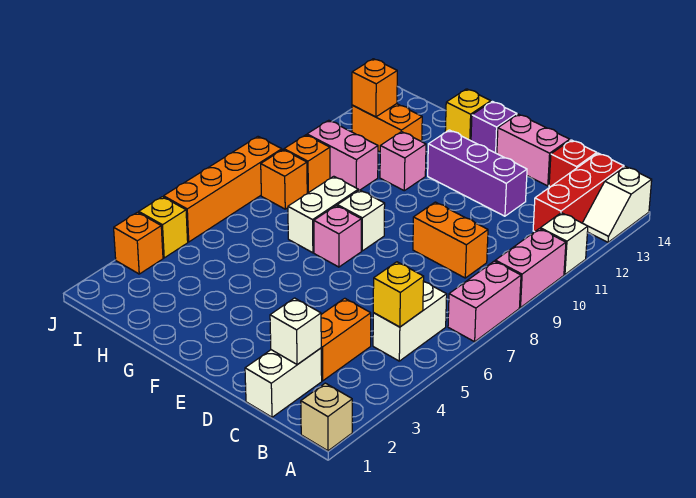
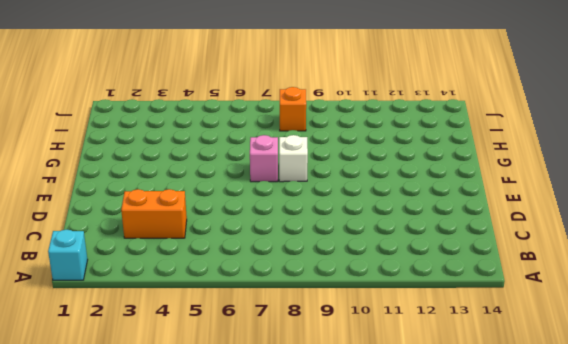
cyan brick A1 level 1 -> tan brick A1 level 1
none -> pink brick A7:A8 level 1
none -> pink brick A9:A10 level 1
none -> white brick A11 level 1

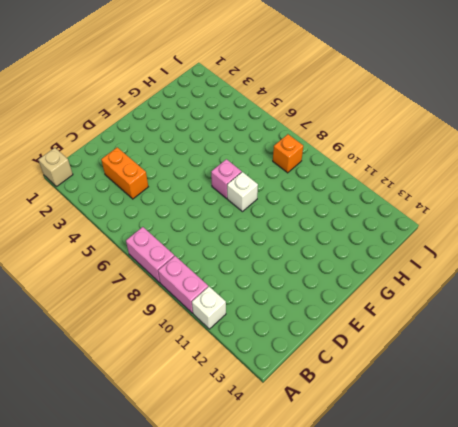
none -> white slope A13:A14 level 1 top 14
none -> white brick B5:B6 level 1
none -> red brick B12:B14 level 1

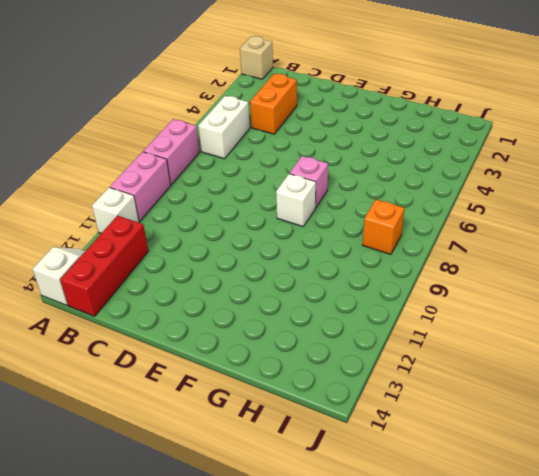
none -> white brick C1:C2 level 1
none -> orange brick C9:D9 level 1
none -> red brick C14 level 1

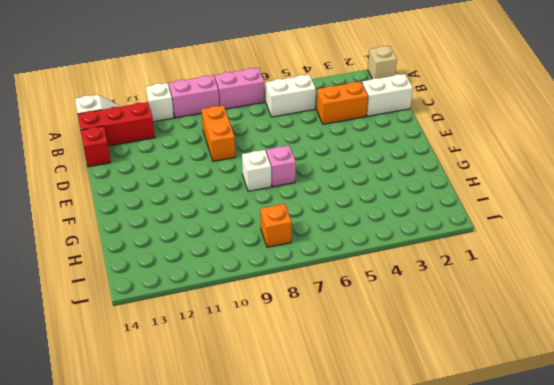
none -> purple brick D12:F12 level 1
none -> pink brick D14:E14 level 1
none -> purple brick F14 level 1

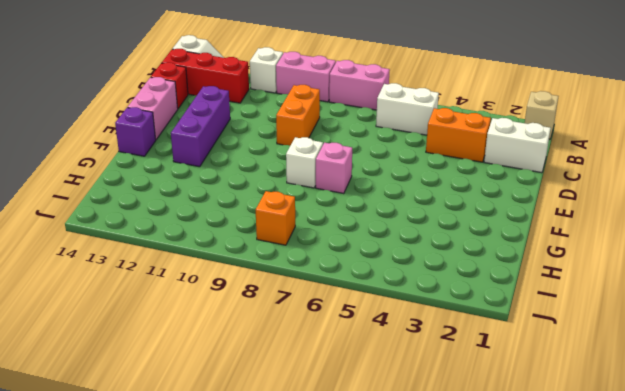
none -> white brick G7:G8 level 1
none -> pink brick G11 level 1
none -> yellow brick G14 level 1

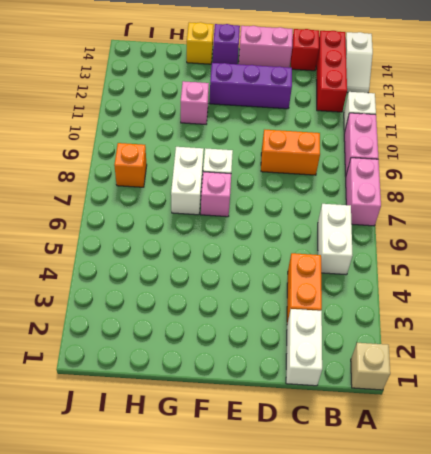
none -> pink brick H10:I10 level 1
none -> orange brick H12:I12 level 1
none -> orange brick I9 level 1

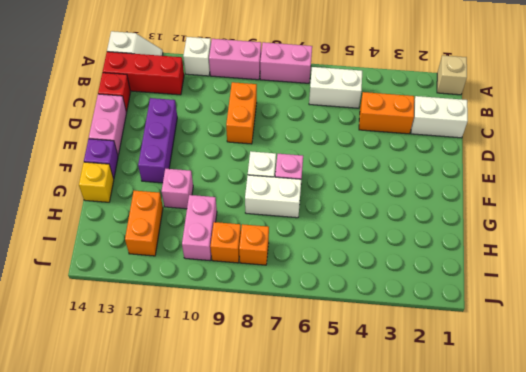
none -> orange brick J3 level 1
none -> yellow brick J4 level 1
none -> orange brick J5:J8 level 1

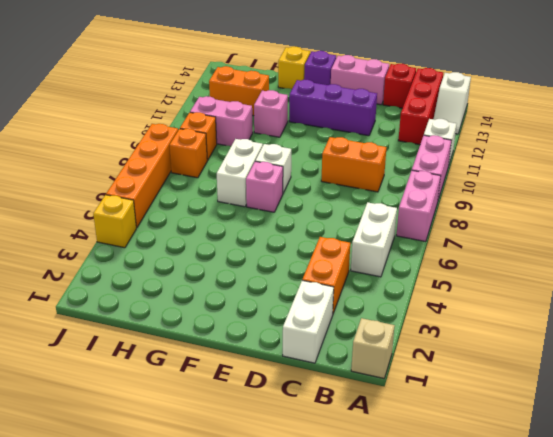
none -> orange brick J3 level 1
none -> yellow brick B5 level 2
none -> white brick C2 level 2

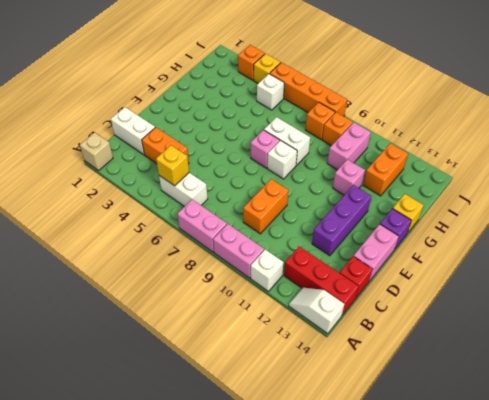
white brick I5 level 1 -> white brick C2 level 2
none -> orange brick I12 level 2

